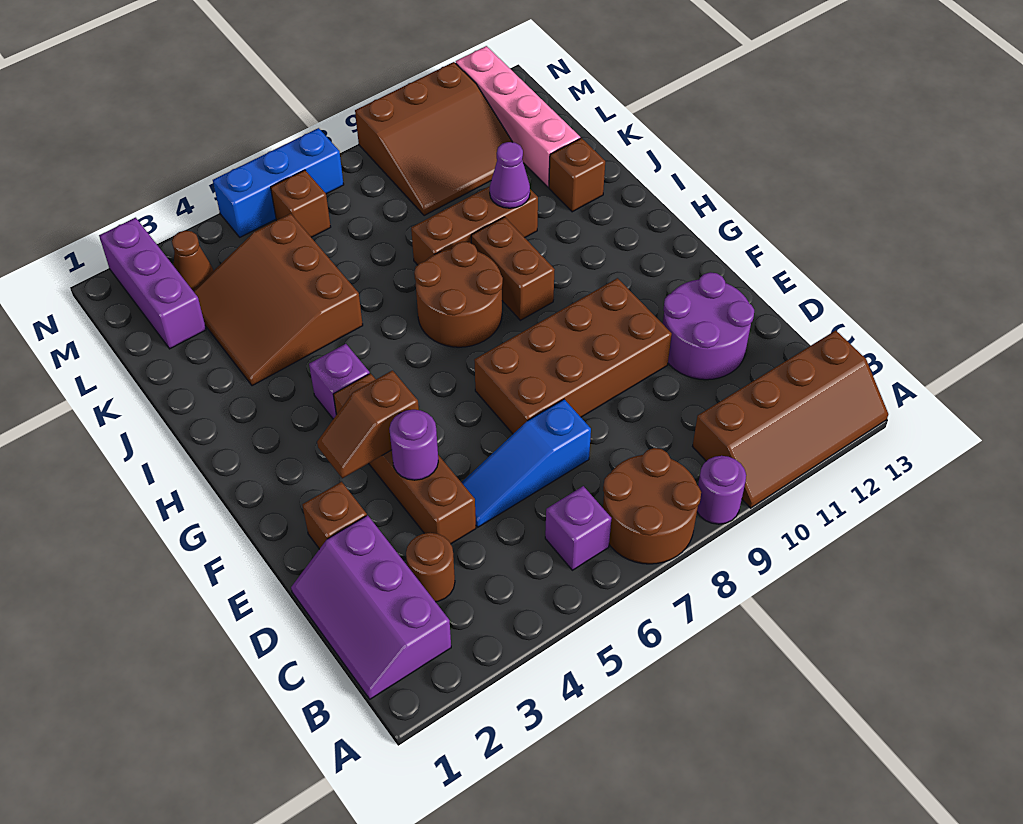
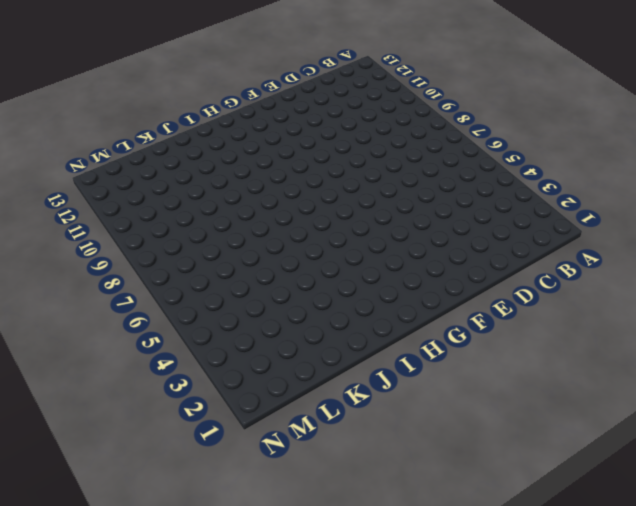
none -> brown round brick A7:B8 level 1
none -> purple round brick A9 level 1
none -> brown slope A10:B13 level 1 top B

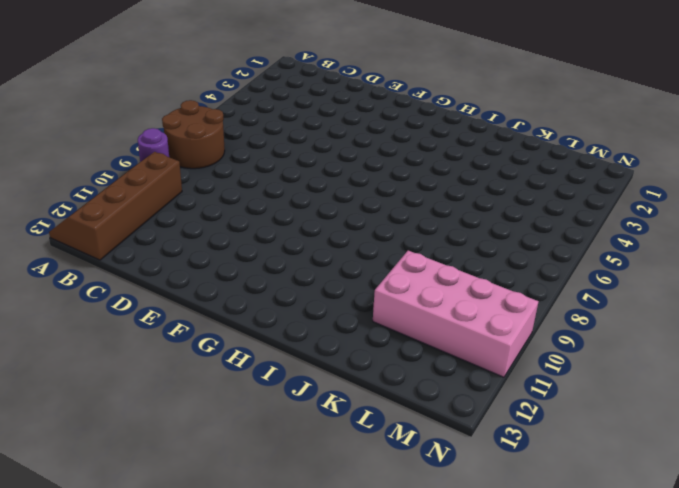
pink brick K10:N11 level 1 -> brown slope L9:N11 level 1 top N
none -> purple slope B1:D2 level 1 top 2
none -> purple brick B6 level 1
none -> brown round brick C3 level 1

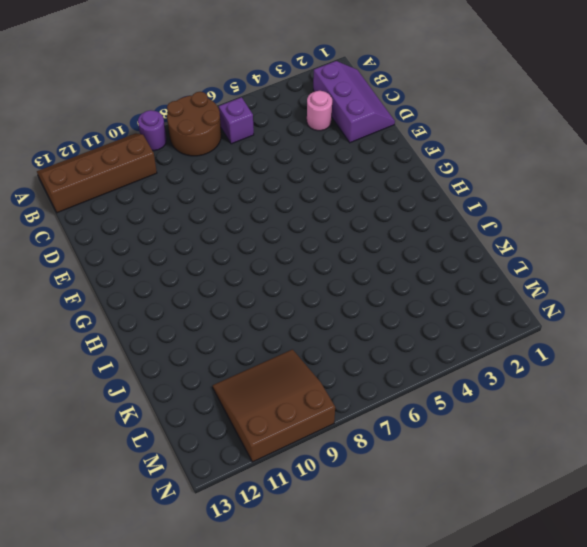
pink round brick C3 level 1 -> brown round brick C3 level 1
none -> brown brick D4:G4 level 1
none -> blue slope D5:D7 level 1 top 7
none -> purple round brick D11:E12 level 1

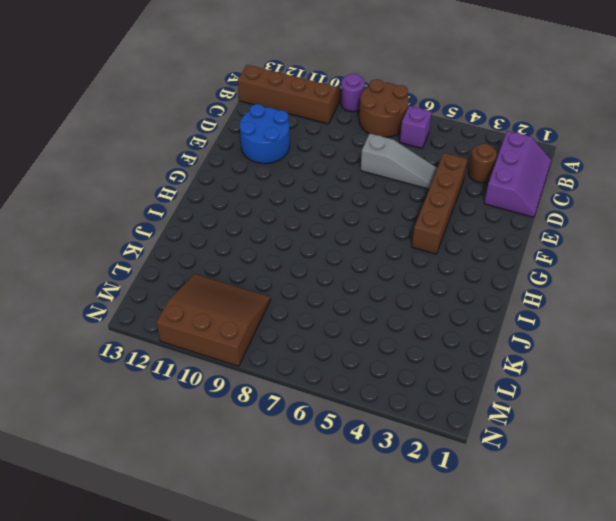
grey slope D5:D7 level 1 top 7 -> blue slope D5:D7 level 1 top 7
blue round brick D11:E12 level 1 -> purple round brick D11:E12 level 1
none -> brown brick E2 level 1
none -> brown brick E7:F10 level 1
none -> purple brick H4 level 1

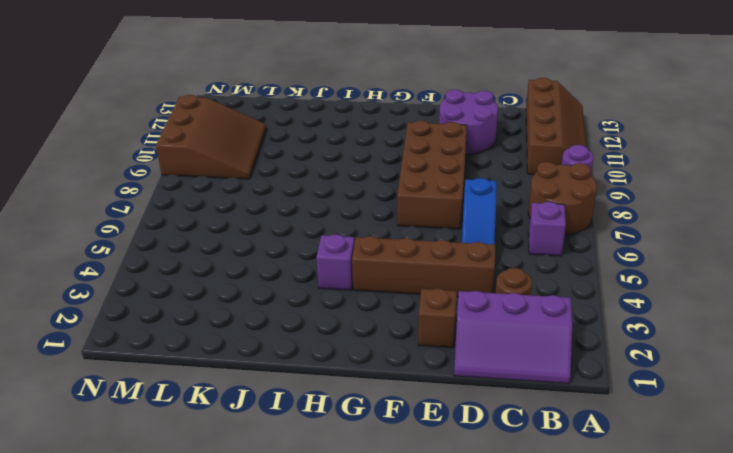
none -> brown round brick H7:I8 level 1
none -> brown brick H9:I9 level 1
none -> brown slope J3:L5 level 1 top 5

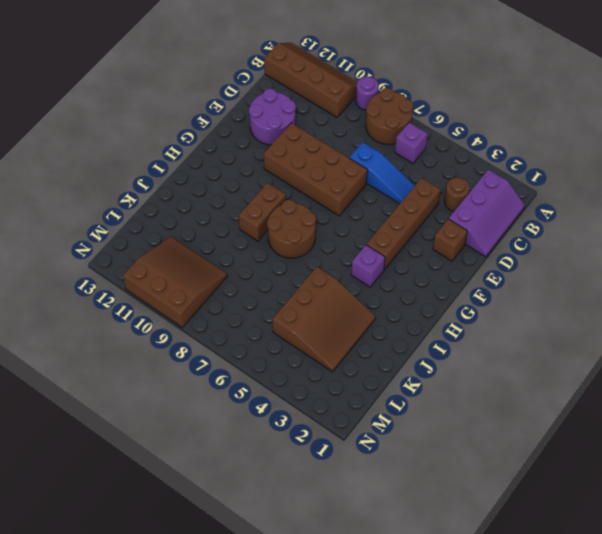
none -> brown brick J8:J10 level 1
none -> brown brick J12 level 1
none -> pink brick K12:N12 level 1

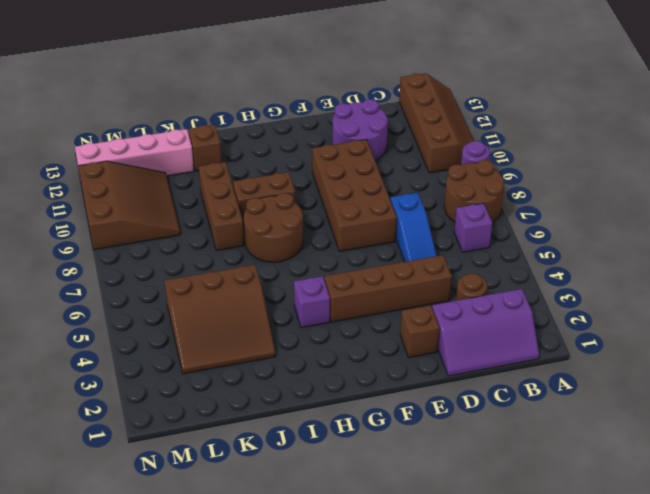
none -> purple brick L2:N2 level 1
none -> brown cone M3 level 1
none -> brown brick M6 level 1

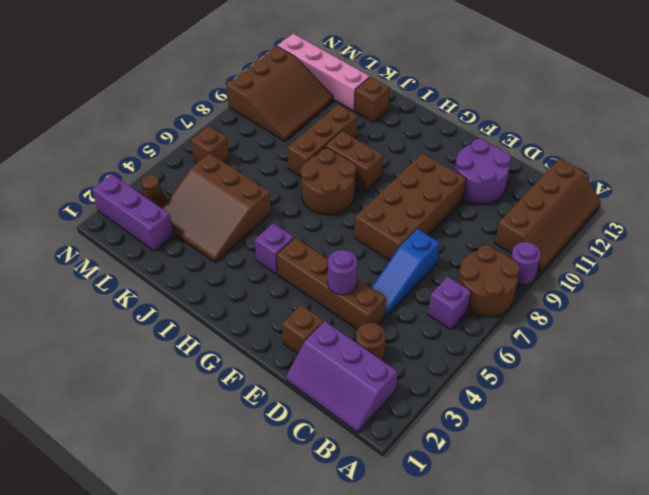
none -> blue brick N5:N7 level 1
none -> brown slope F3:F4 level 2 top 4
none -> purple cone J10 level 2

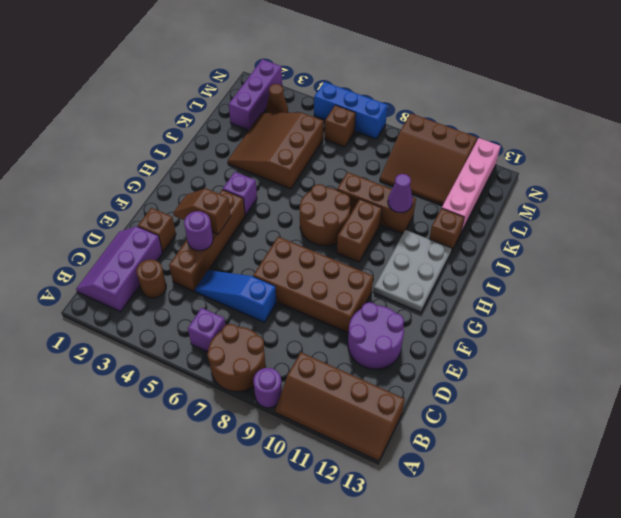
grey plate G11:I12 level 1 -> none

